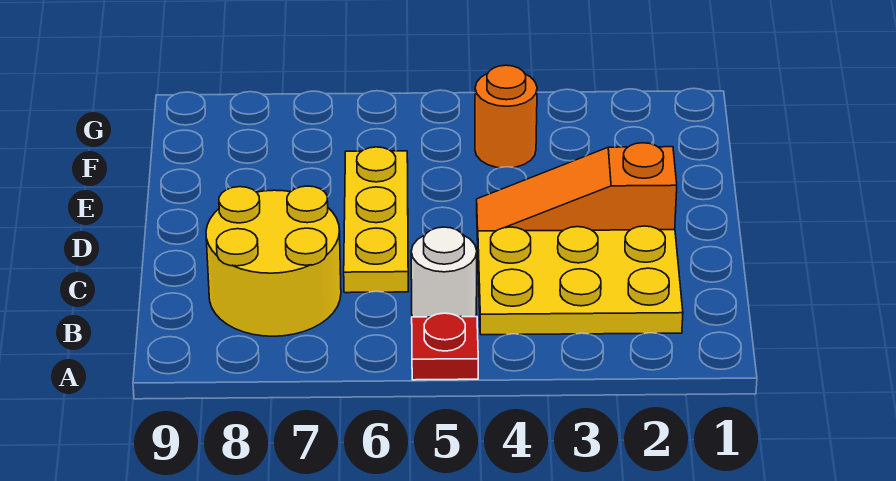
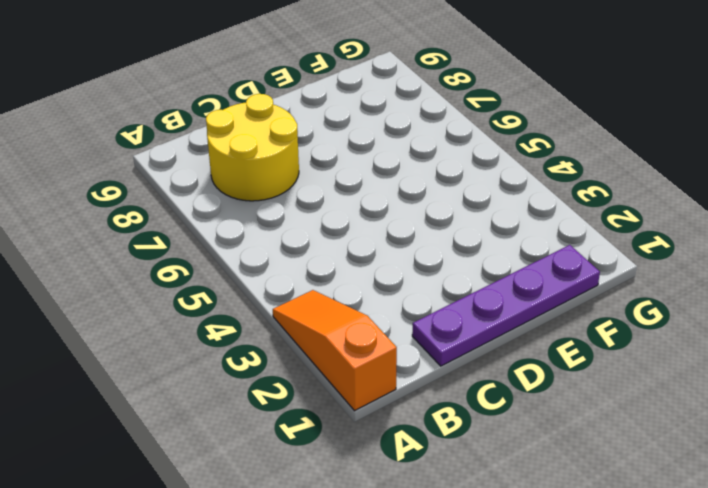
orange slope A1:A3 level 1 top 1 -> orange slope D2:D4 level 1 top 2
purple plate C1:F1 level 1 -> none
none -> red plate A5 level 1
none -> yellow plate B2:C4 level 1

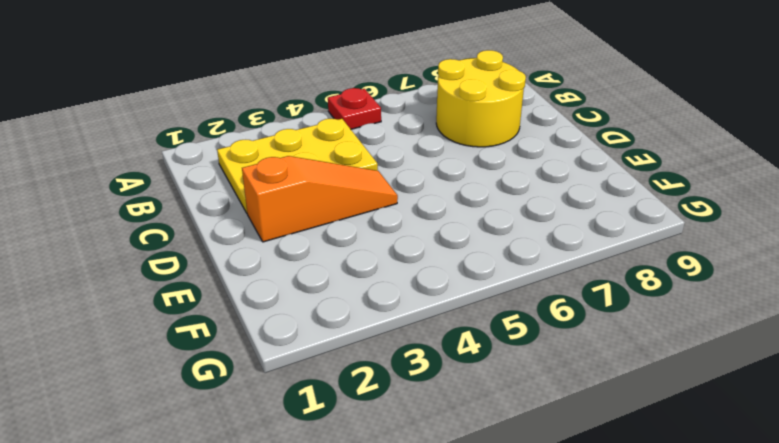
none -> white round brick B5 level 1
none -> yellow plate C6:E6 level 1

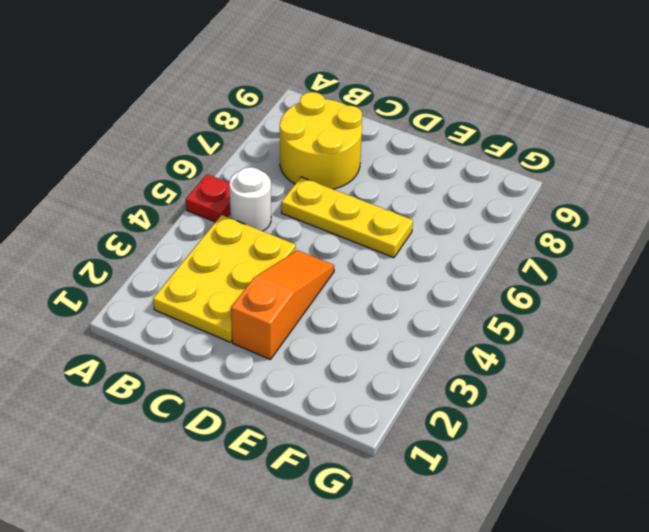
none -> orange round brick F4 level 1

